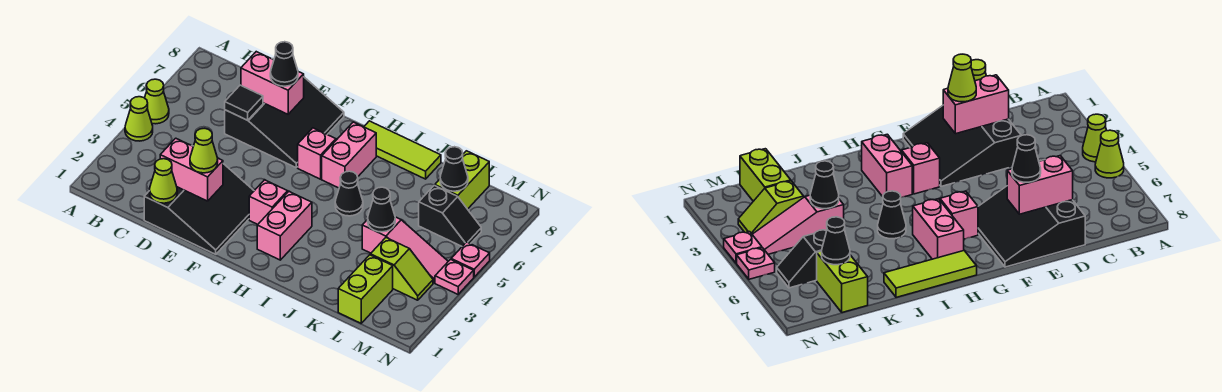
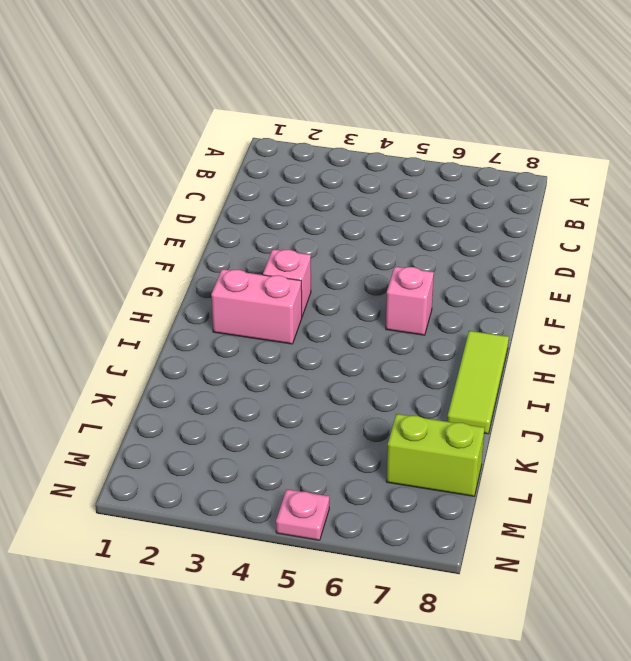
none -> lime cone A4 level 1
none -> lime cone A5 level 1
none -> black slope D1:F3 level 1 top D

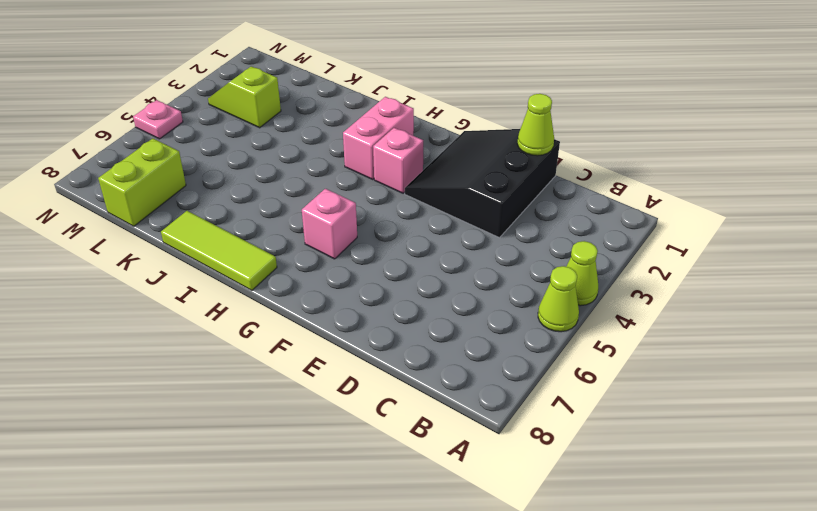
none -> black slope D6:F8 level 1 top D
none -> pink brick H6:H7 level 1
none -> black cone I5 level 1

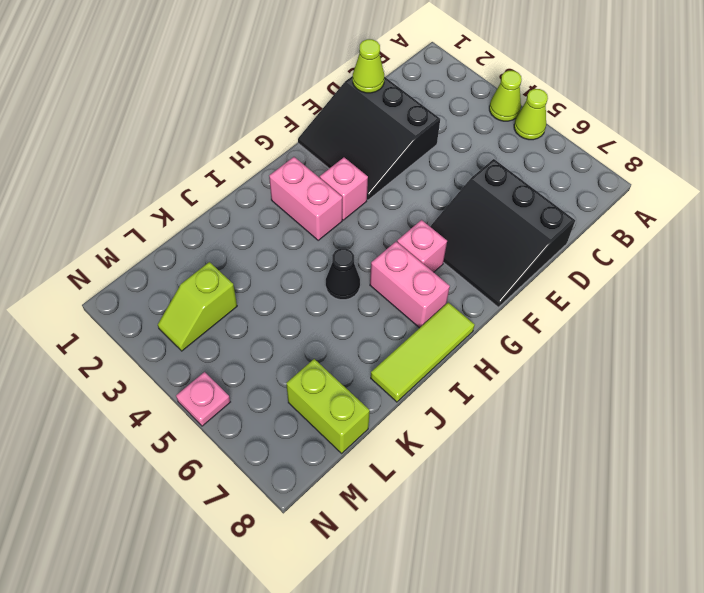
none -> pink slope K4:M4 level 1 top K
none -> lime brick L1:L2 level 1
none -> black slope L6:M6 level 1 top L

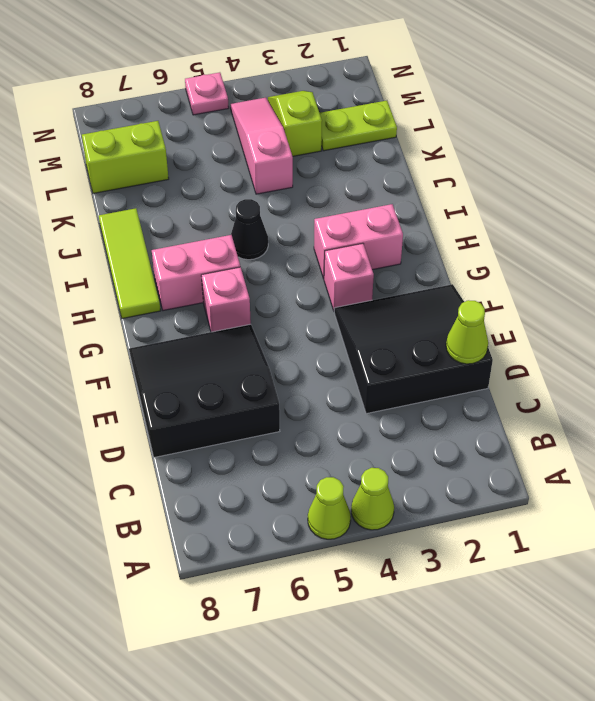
lime plate L1:L2 level 1 -> lime brick L1:L2 level 1
none -> black slope L6:M6 level 1 top L
none -> pink plate N4 level 1
none -> pink brick D2:E2 level 2

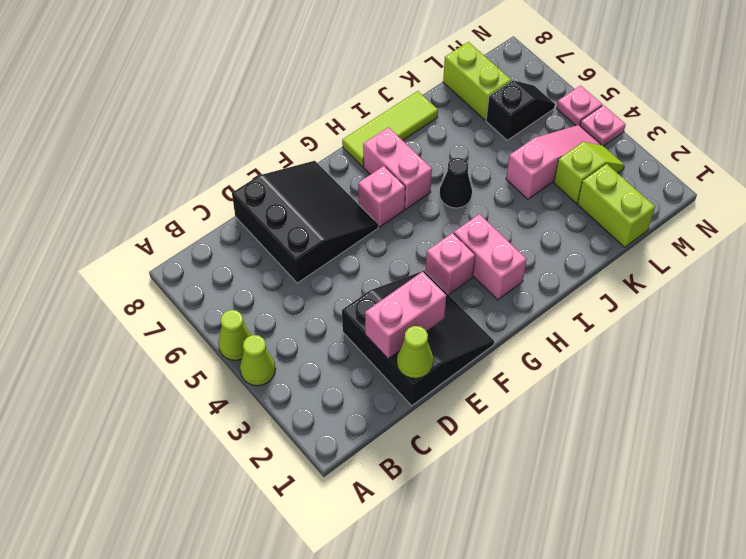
none -> black tile D6 level 2
none -> pink brick D7:E7 level 2
none -> black cone K4 level 2

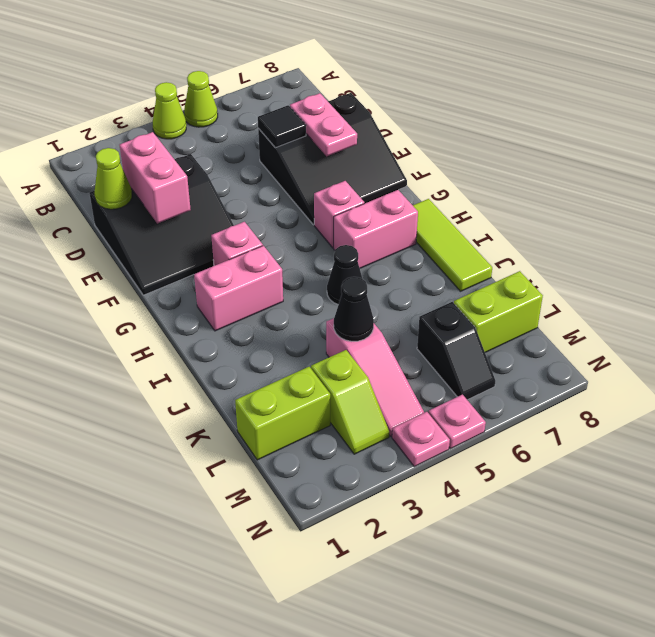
pink plate D7:E7 level 2 -> pink brick D7:E7 level 2
none -> black cone L7 level 2
none -> lime cone E2 level 3
none -> black cone E7 level 3

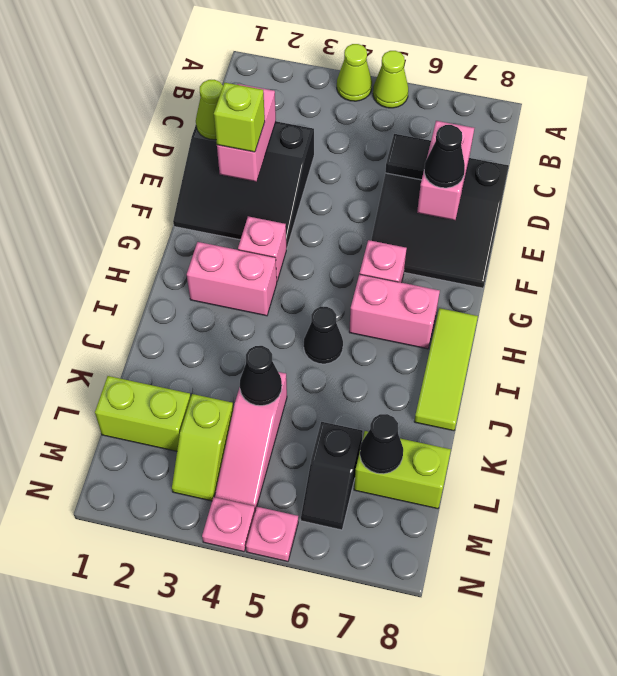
lime brick E2 level 3 -> lime cone E2 level 3

